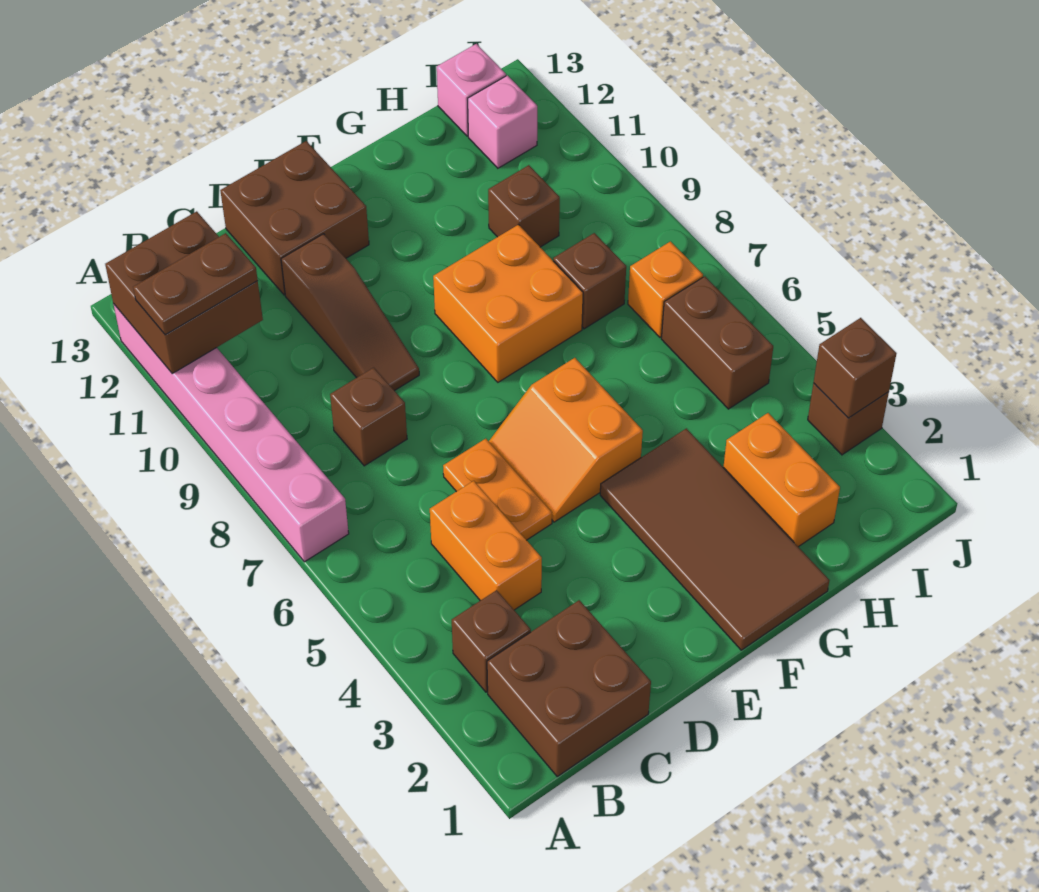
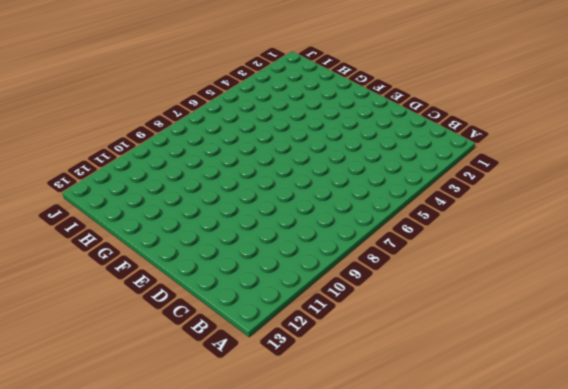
none -> pink brick A7:A12 level 1
none -> brown brick B1:C2 level 1
none -> brown brick B3 level 1

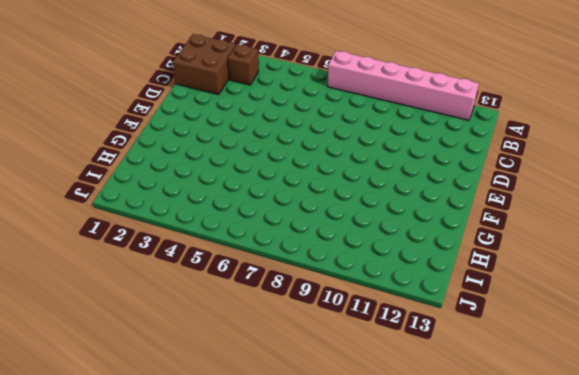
none -> orange brick C4:C5 level 1
none -> brown brick C8 level 1
none -> orange plate D5:D6 level 1

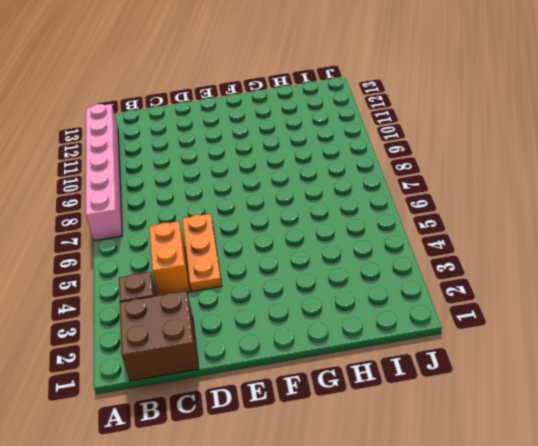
orange plate D4:D6 level 1 -> orange plate D5:D6 level 1
none -> brown brick C8 level 1
none -> brown slope D9:D11 level 1 top 11
none -> brown brick D12:E13 level 1

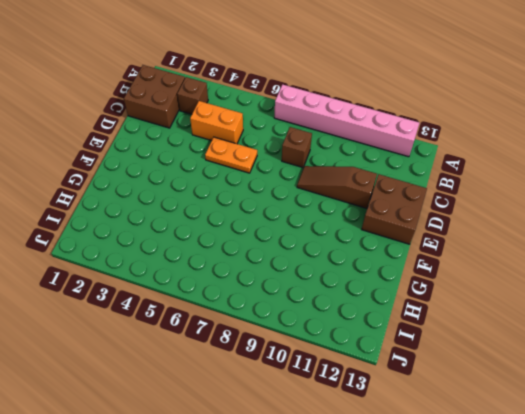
none -> orange slope E5:F6 level 1 top F
none -> brown tile F1:G4 level 1
none -> orange brick F8:G9 level 1

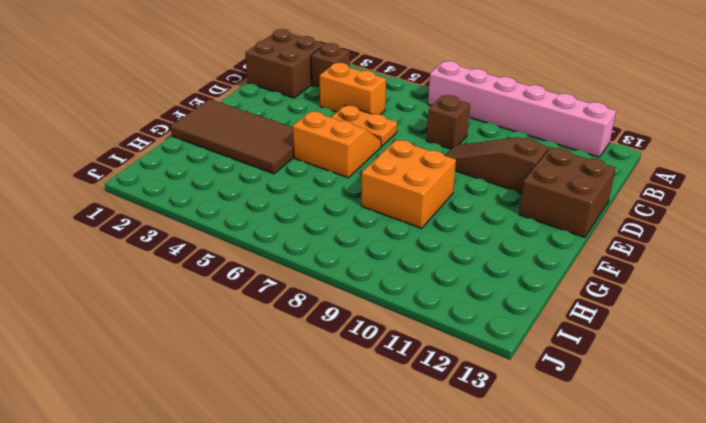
none -> orange brick H2:H3 level 1
none -> brown brick H8 level 1
none -> brown brick H10 level 1

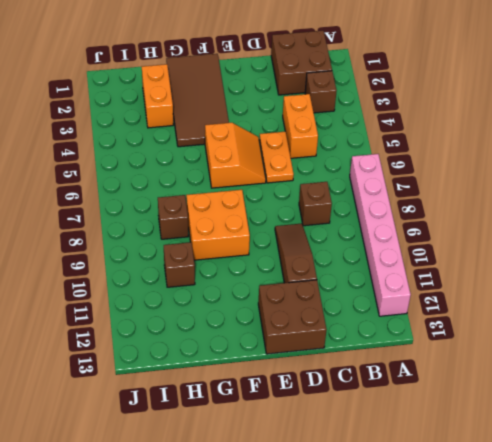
none -> brown brick I5:I6 level 1
none -> orange brick I7 level 1
none -> pink brick I12 level 1

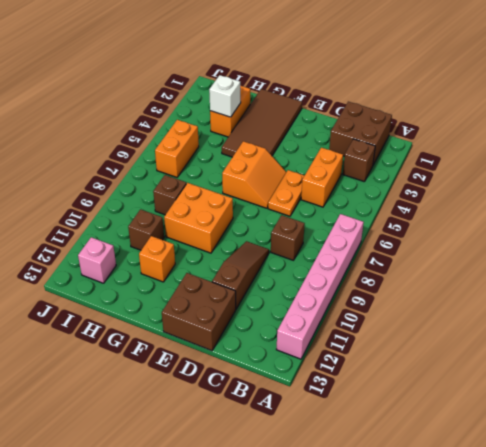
orange brick G11 level 1 -> orange brick I7 level 1
white brick H3 level 2 -> none
orange brick I5:I6 level 1 -> brown brick I5:I6 level 1
none -> pink brick I13 level 1
none -> brown brick J3 level 1
none -> brown brick A11:B12 level 2

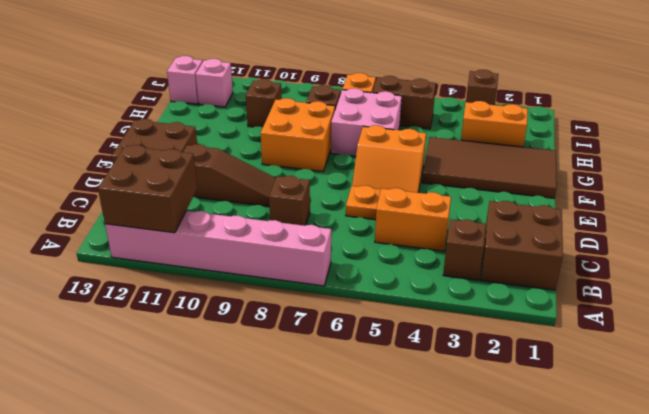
pink brick G6:H7 level 1 -> none
none -> brown brick J3 level 2
none -> brown plate A11:B11 level 3

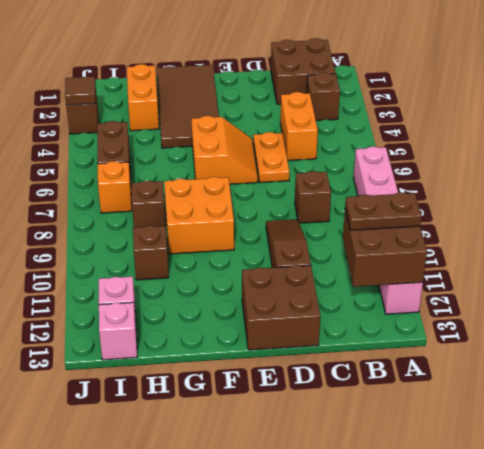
brown tile J3 level 2 -> brown brick J3 level 2

